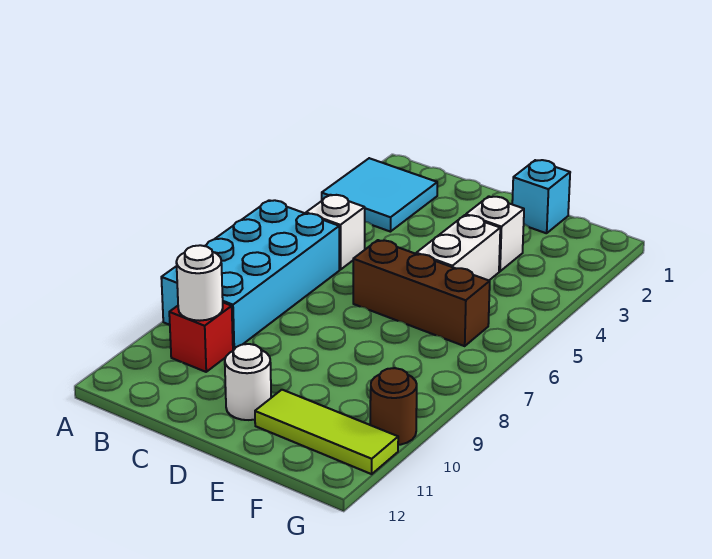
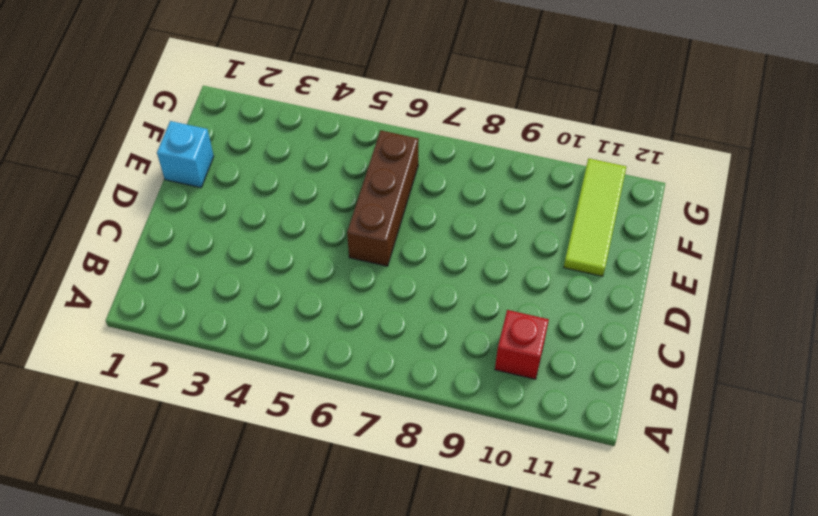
none -> cyan tile A2:B3 level 1
none -> cyan brick A6:B9 level 1
none -> white brick B5 level 1

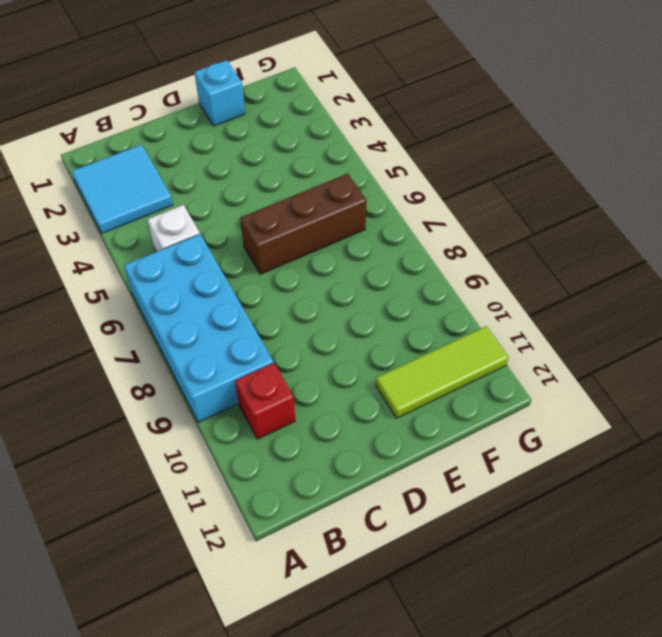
none -> white round brick D11 level 1
none -> white brick E3 level 1
none -> white brick E4:E5 level 1

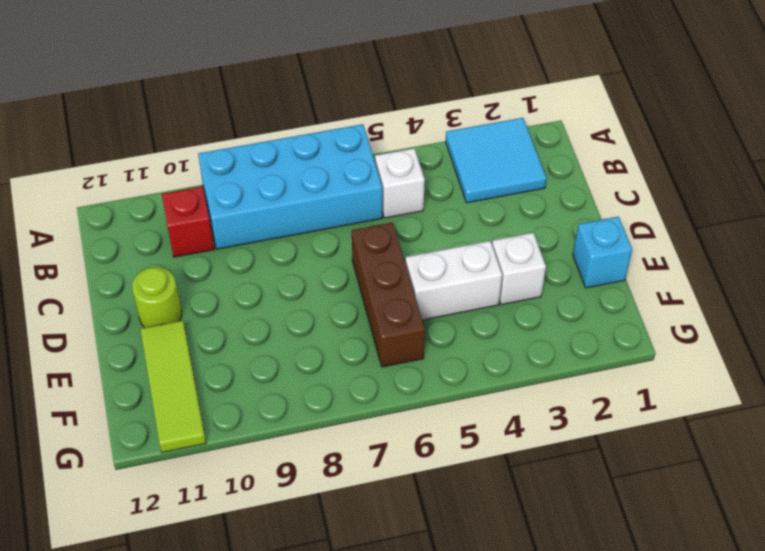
lime round brick D11 level 1 -> white round brick D11 level 1
none -> brown round brick G10 level 1
none -> white round brick B10 level 2

